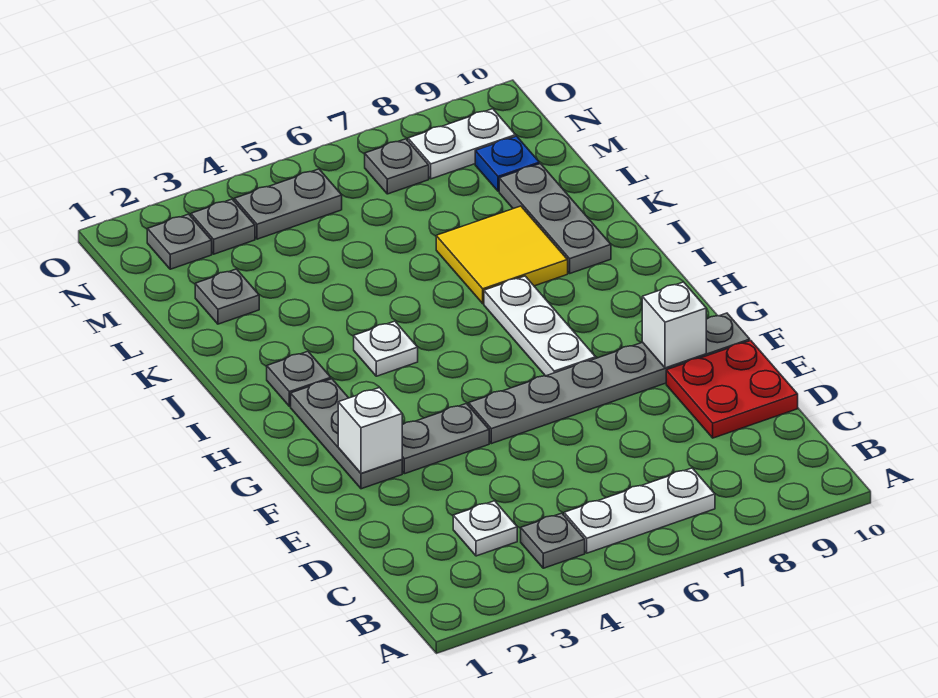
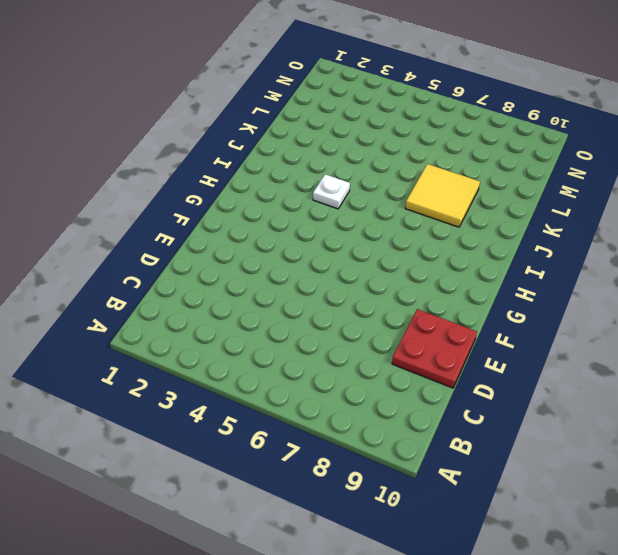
none -> grey plate B4 level 1
none -> white plate B5:B7 level 1
none -> white plate C3 level 1

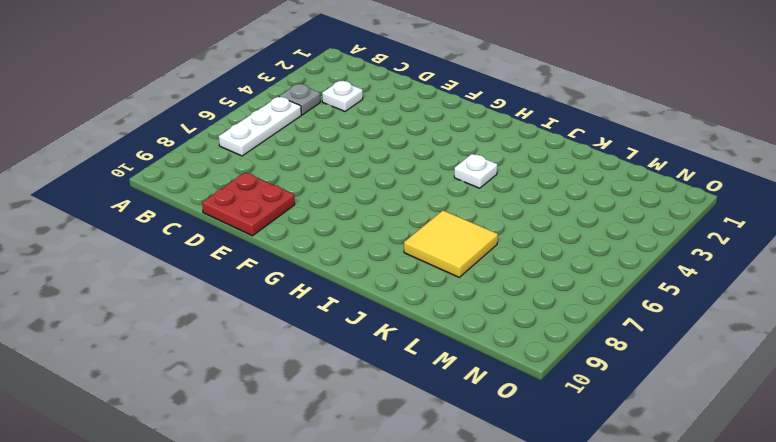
none -> grey plate F2:H2 level 1
none -> grey plate F3:F4 level 1
none -> grey plate F5:F10 level 1

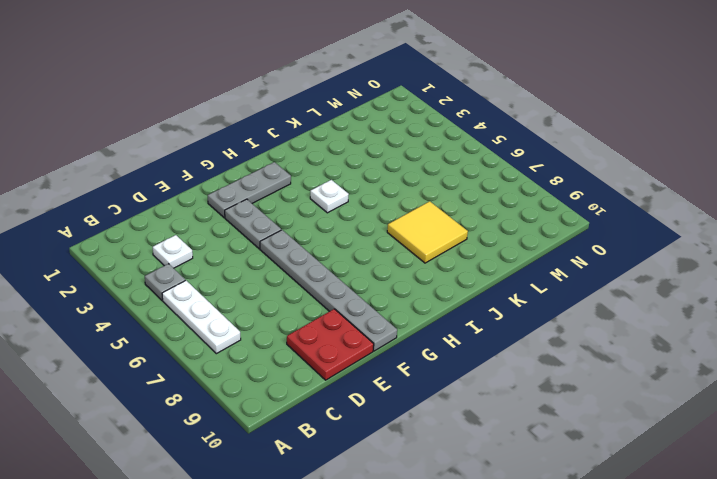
none -> white plate G7:I7 level 1
none -> grey plate I2 level 1
none -> grey plate J9:L9 level 1

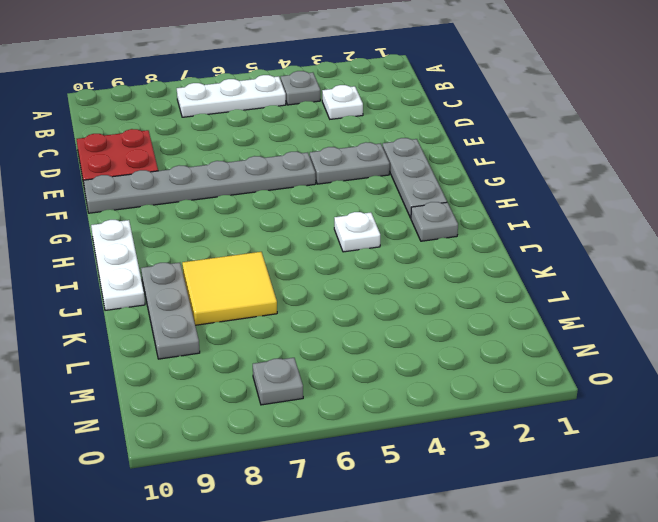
white plate H10:J10 level 1 -> white plate G7:I7 level 1
none -> grey plate L2 level 1
none -> blue plate M9 level 1
none -> grey plate N2 level 1

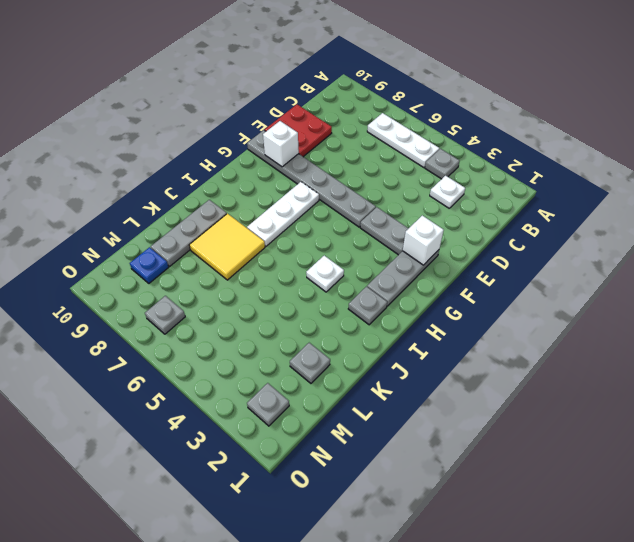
none -> grey plate N3 level 1
none -> grey plate N4:N5 level 1
none -> white plate N8:N9 level 1

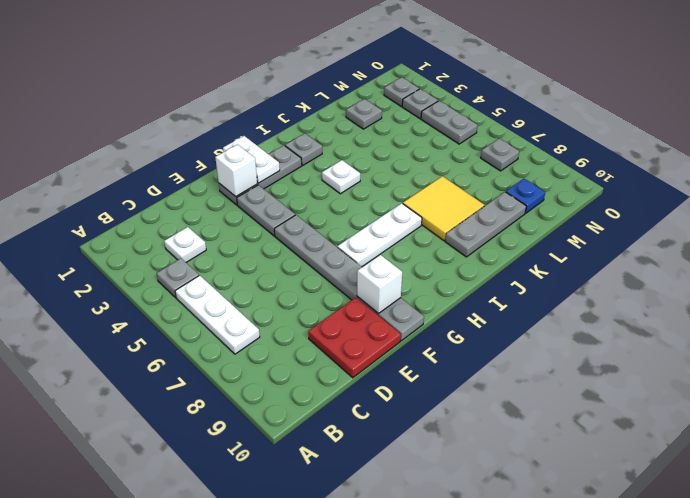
white plate G1:G2 level 2 -> white plate N8:N9 level 1

